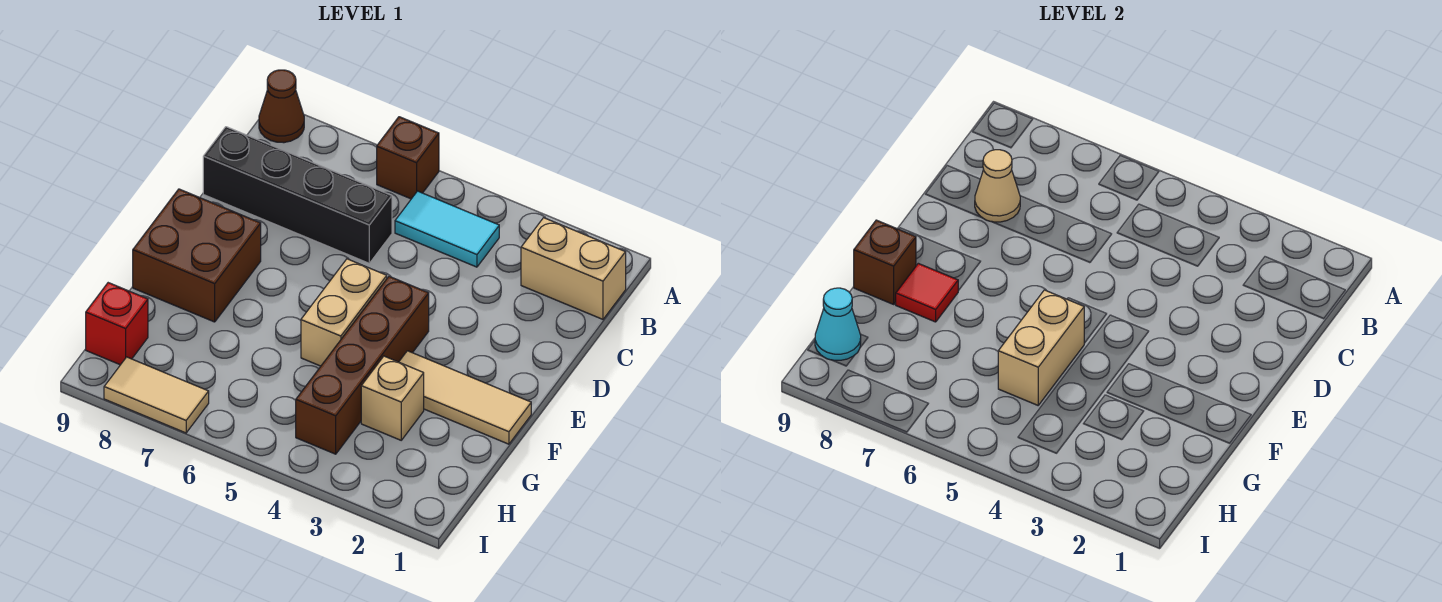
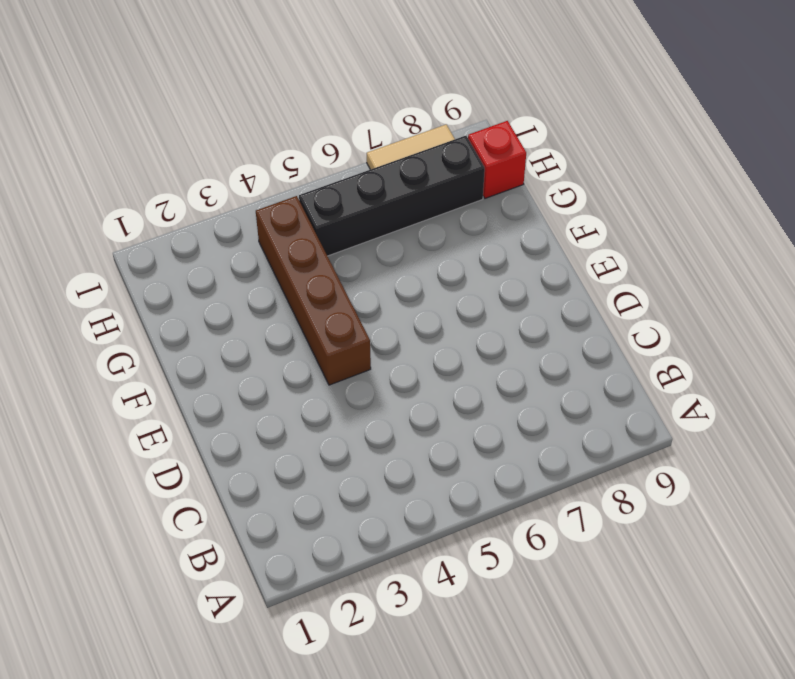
black brick H5:H8 level 1 -> black brick C6:C9 level 1
none -> brown brick A6 level 1
none -> brown cone A9 level 1
none -> tan brick B1:B2 level 1

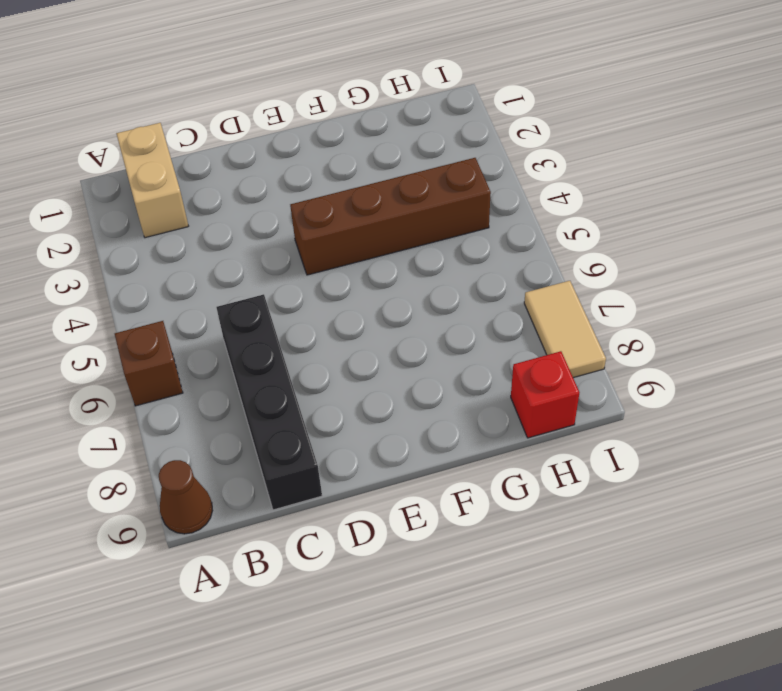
none -> cyan tile B4:B5 level 1
none -> tan brick E5:F5 level 1
none -> brown brick E8:F9 level 1

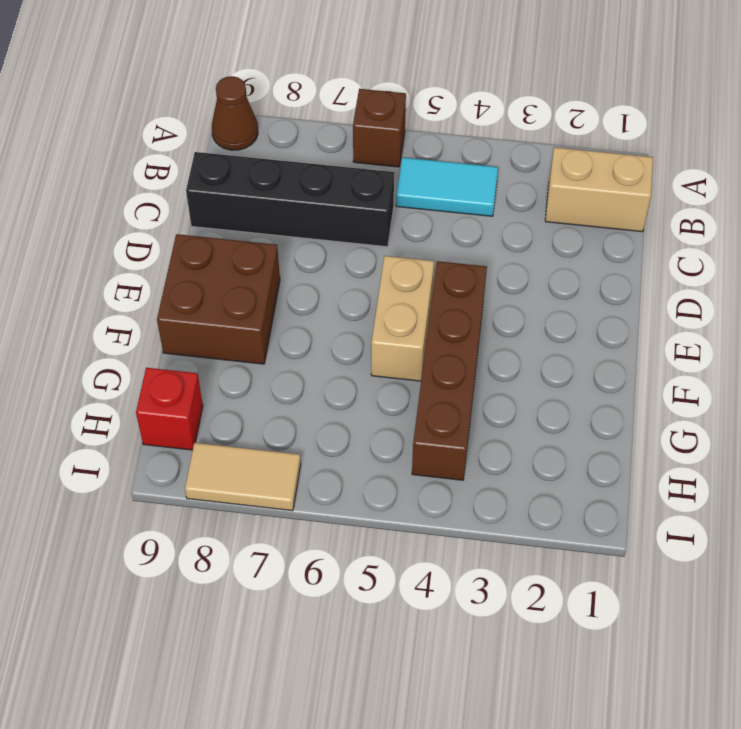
none -> tan tile F1:F3 level 1
none -> tan brick G3 level 1
none -> tan cone C8 level 2

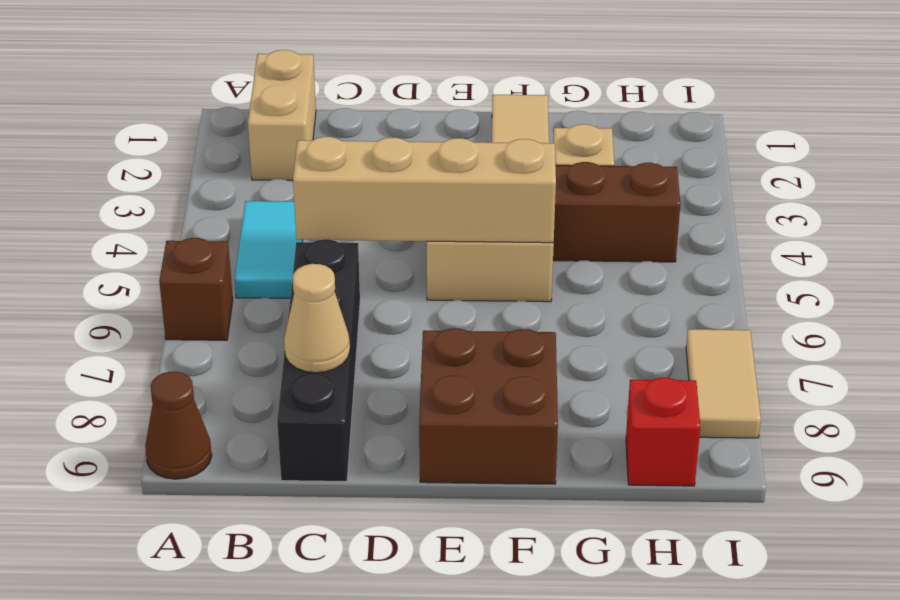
tan brick C5:F5 level 2 -> tan brick F5:G5 level 2
none -> red tile F8 level 2
none -> brown brick F9 level 2
none -> cyan cone H9 level 2

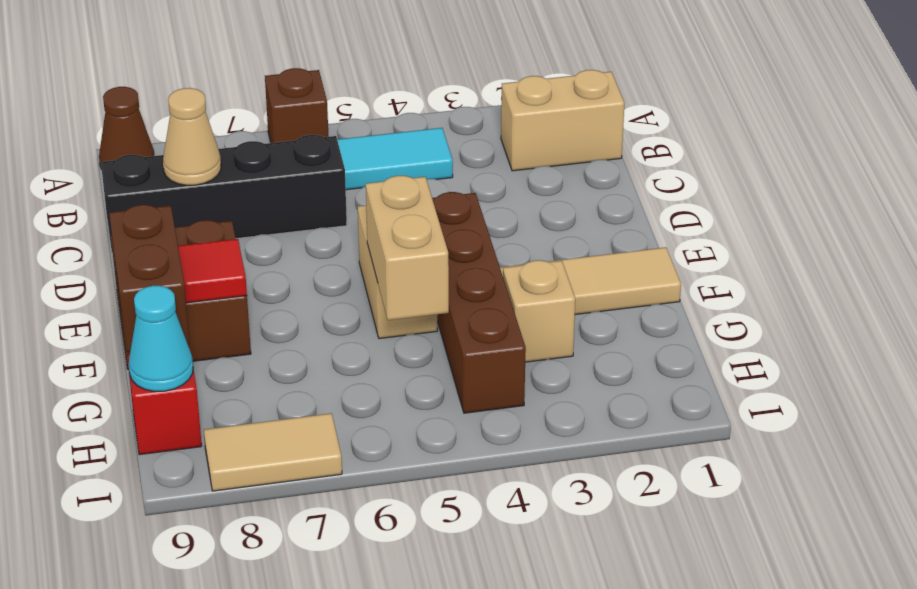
brown brick F9:G9 level 2 -> brown brick F9 level 2

